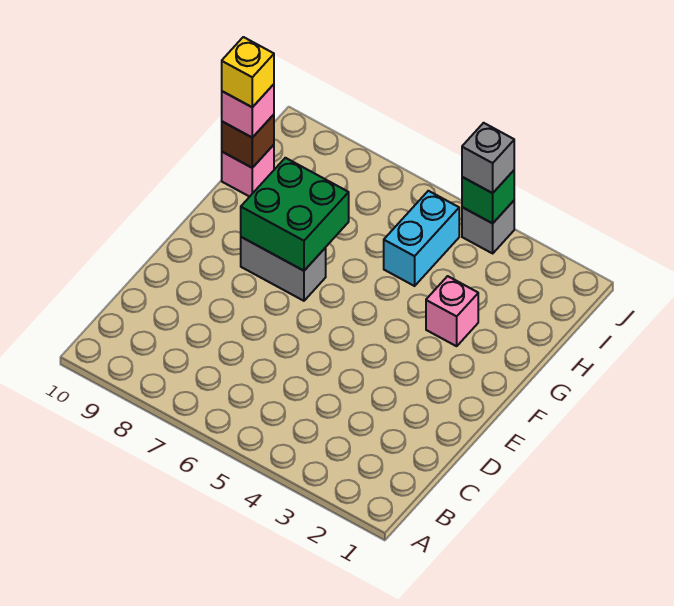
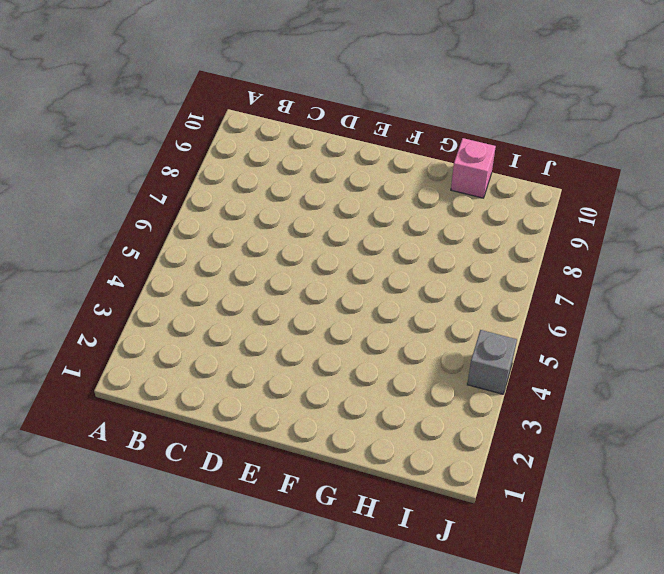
none -> grey brick F7:F8 level 1
none -> pink brick G3 level 1

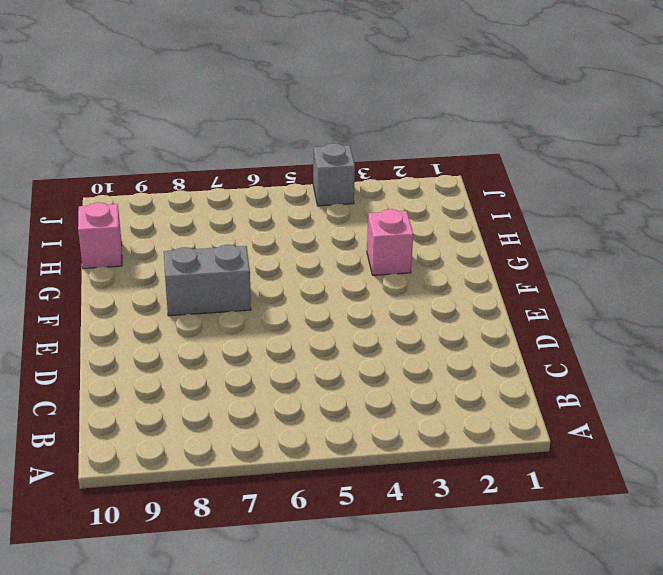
none -> cyan brick H5:I5 level 1
none -> green brick F7:G8 level 2

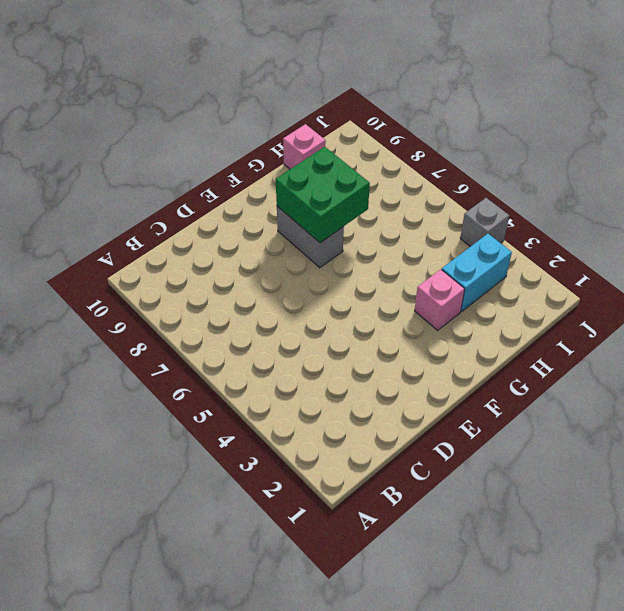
cyan brick H3:I3 level 1 -> cyan brick H5:I5 level 1
none -> brown brick H10 level 2
none -> green brick J4 level 2

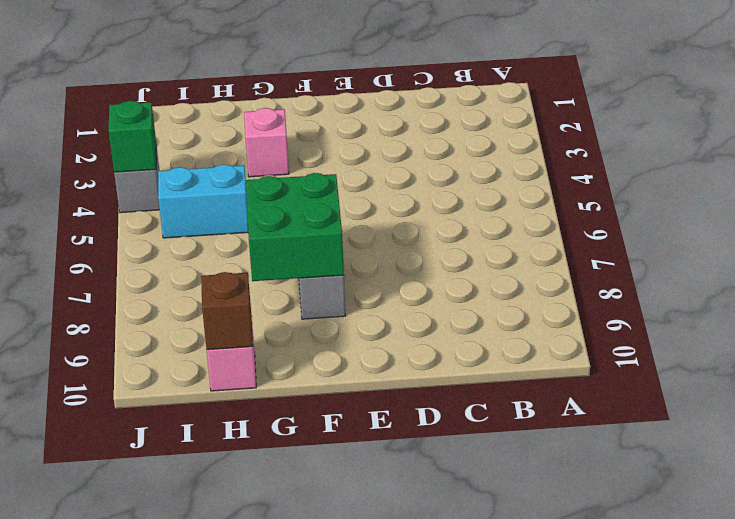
none -> pink brick H10 level 3
none -> grey brick J4 level 3

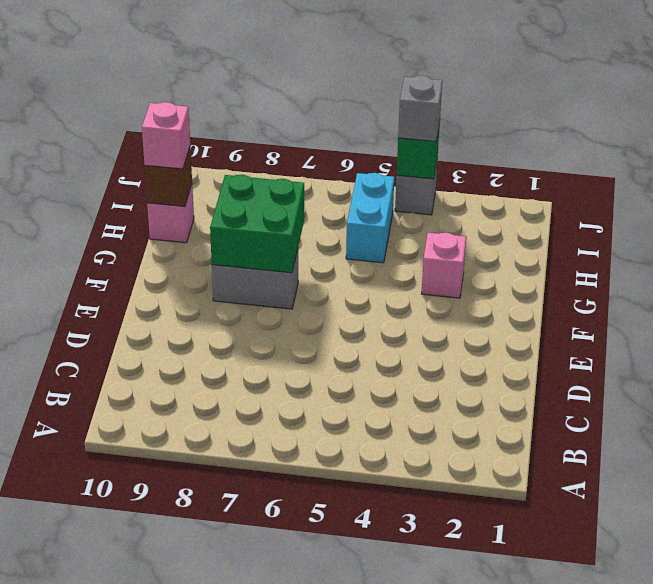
none -> yellow brick H10 level 4

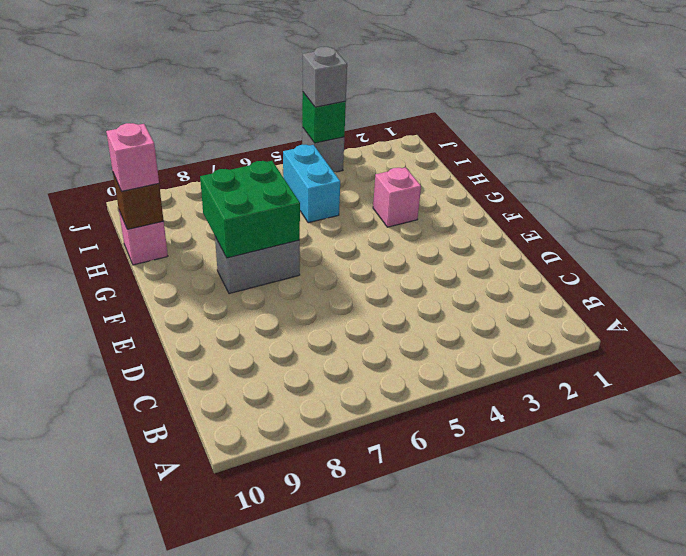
none -> yellow brick H10 level 4

